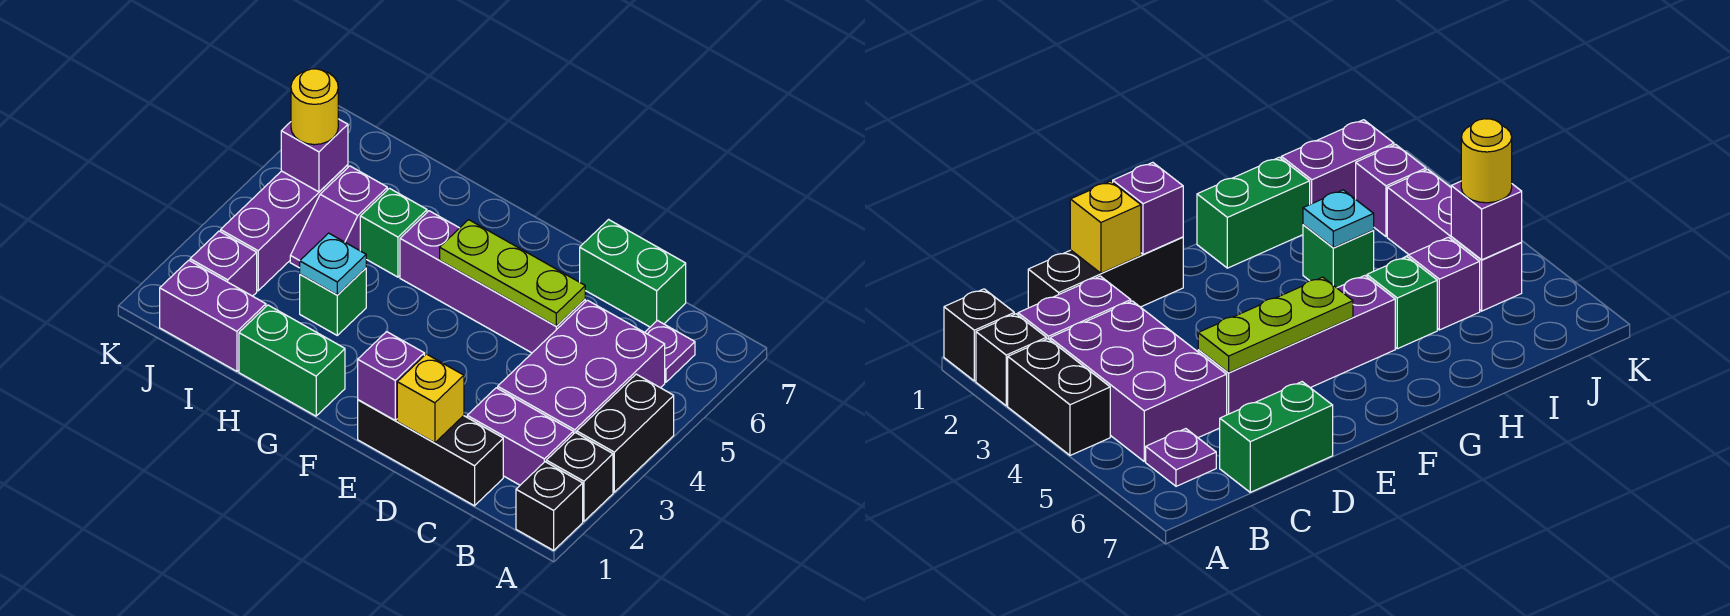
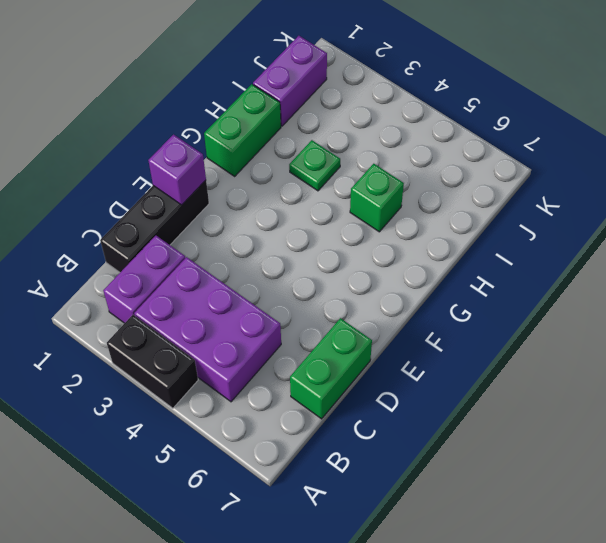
green plate H3 level 1 -> green brick H3 level 1
none -> black brick A1 level 1
none -> black brick A2 level 1
none -> purple plate B6 level 1

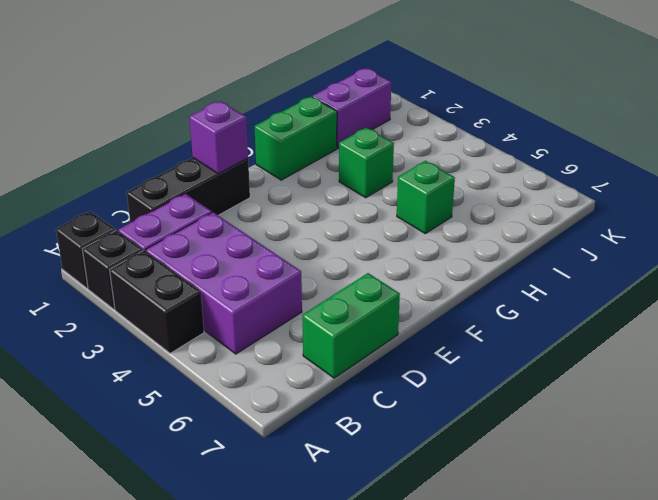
none -> purple plate B6 level 1
none -> purple brick D5:G5 level 1
none -> purple slope I4:I5 level 1 top 5

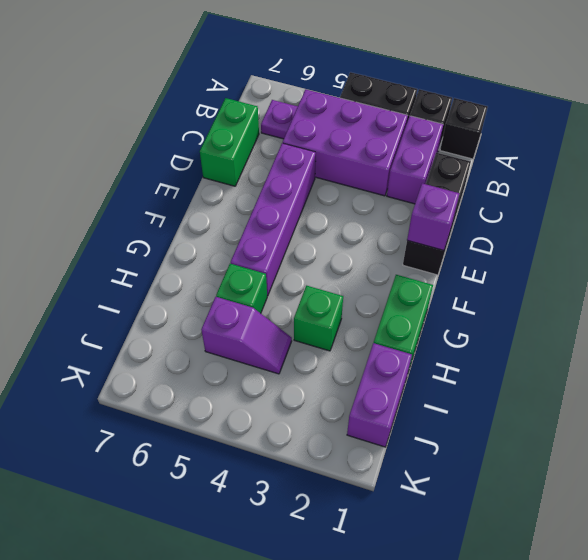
none -> purple brick J2 level 1
none -> purple brick J3:J5 level 1
none -> yellow brick D1 level 2

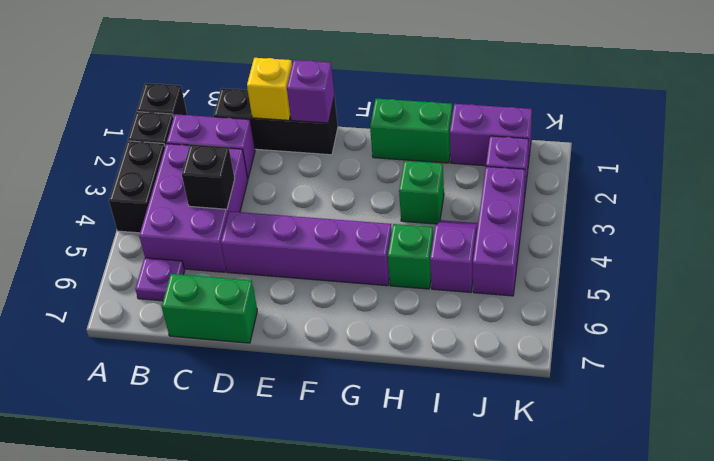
black brick C4 level 2 -> none
none -> lime plate D5:F5 level 2
none -> cyan plate H3 level 2
none -> purple brick J5 level 2

